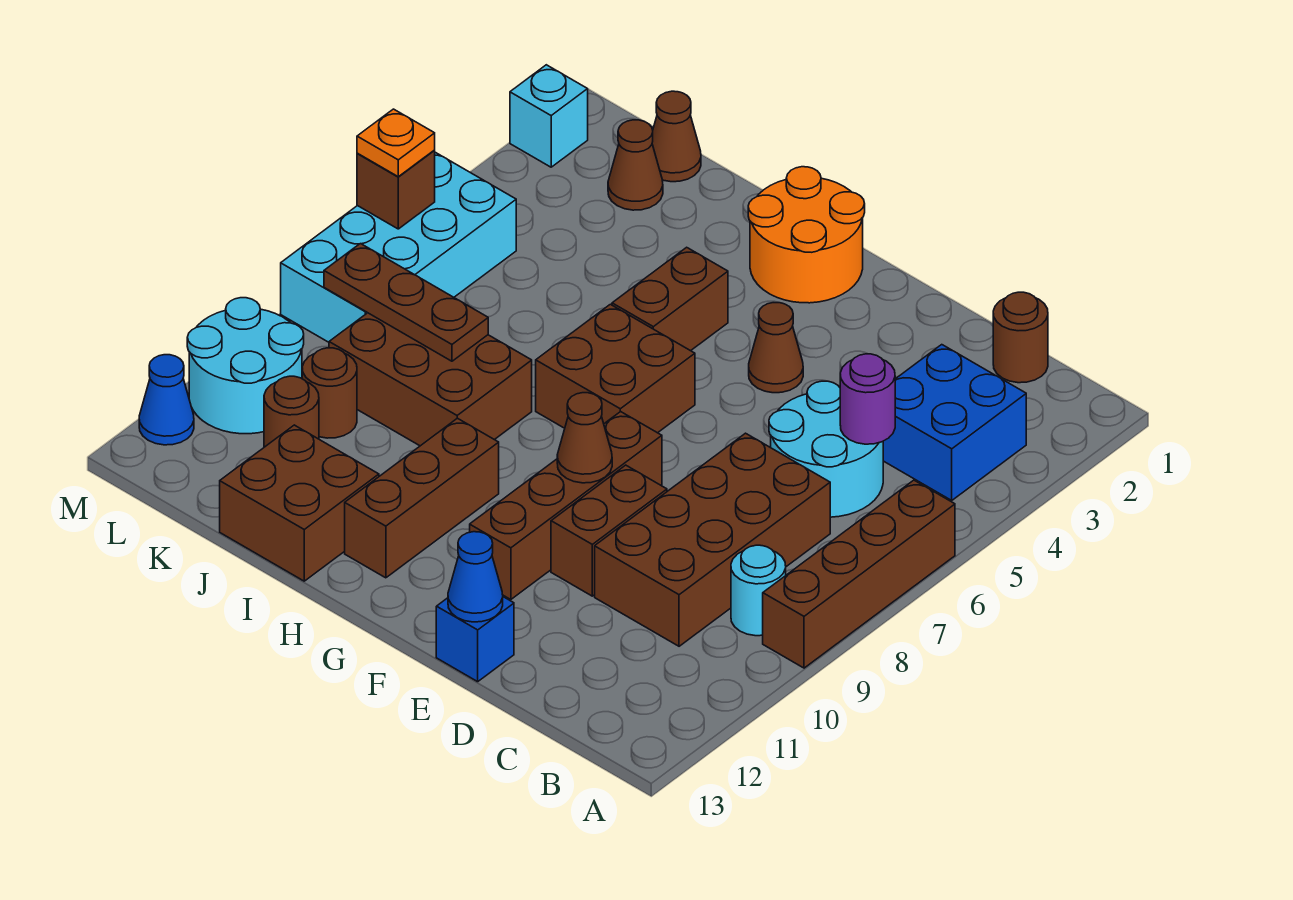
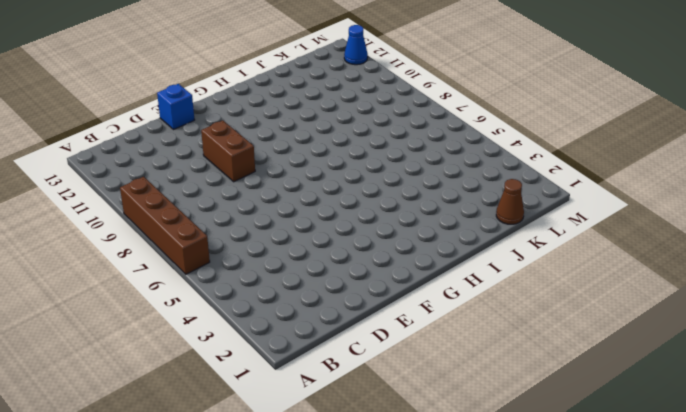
none -> blue brick B3:C4 level 1
none -> cyan round brick B9 level 1
none -> brown round brick C1 level 1
none -> cyan round brick C5:D6 level 1

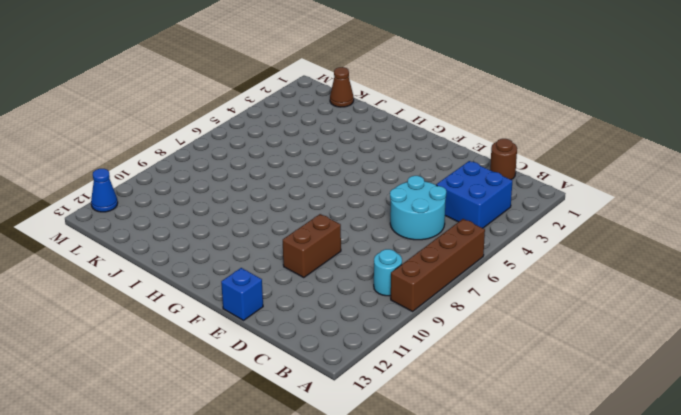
none -> brown brick C7:D10 level 1
none -> brown cone F4 level 1
none -> brown brick F8:F11 level 1
none -> orange round brick G1:H2 level 1

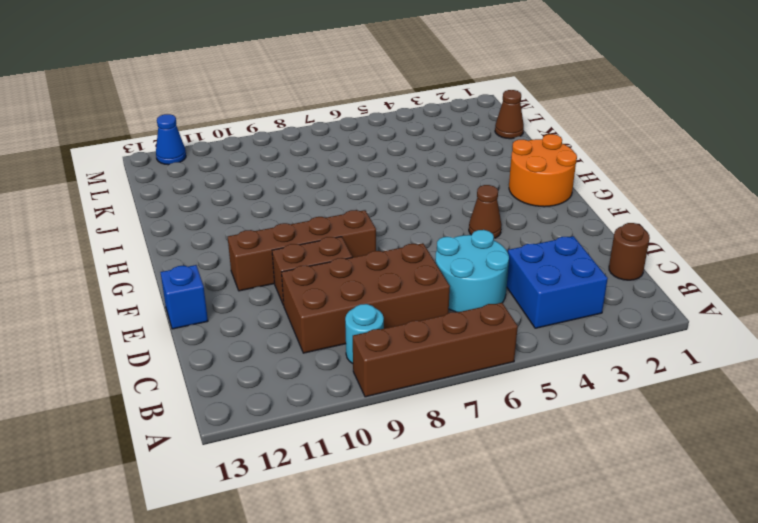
none -> brown brick G6:H7 level 1
none -> brown brick H4:H5 level 1
none -> brown brick H10:H12 level 1
none -> brown brick I8:K9 level 1

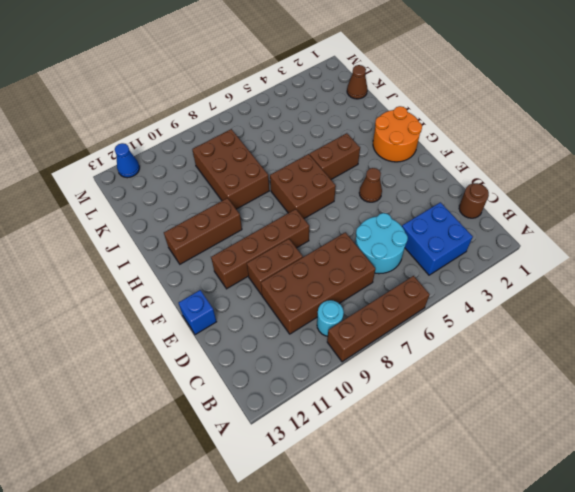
none -> brown brick I12:J13 level 1
none -> brown cone K2 level 1
none -> brown round brick K10 level 1
none -> brown round brick K11 level 1

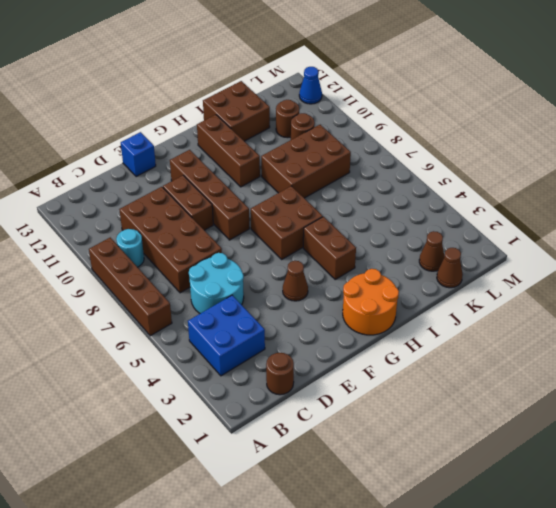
none -> cyan brick L5:M8 level 1
none -> cyan round brick L10:M11 level 1
none -> cyan brick M2 level 1
none -> purple round brick C5 level 2

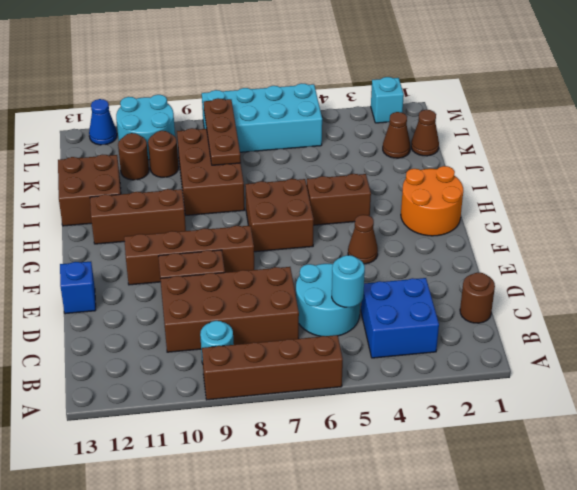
cyan round brick C5 level 2 -> purple round brick C5 level 2
none -> blue cone E13 level 2
none -> brown cone F9 level 2
none -> brown brick M6 level 2
none -> orange plate M6 level 3

